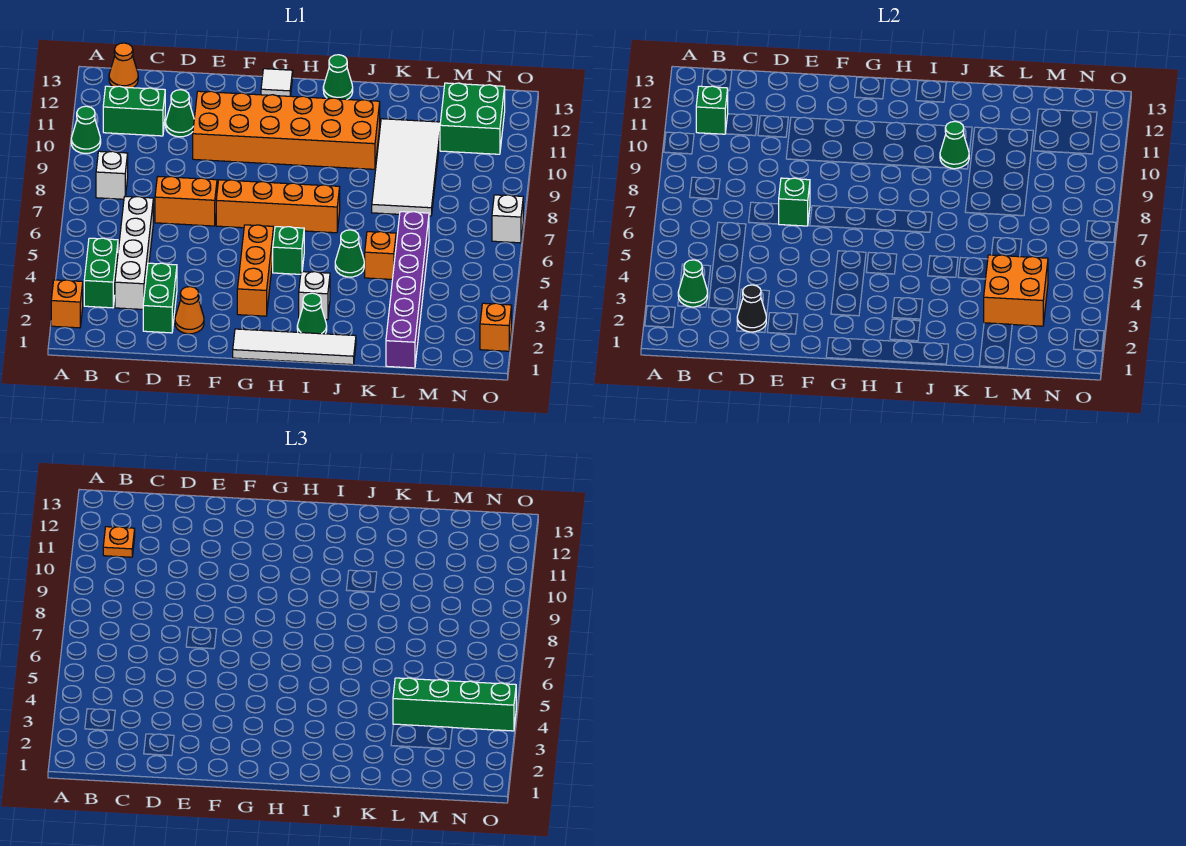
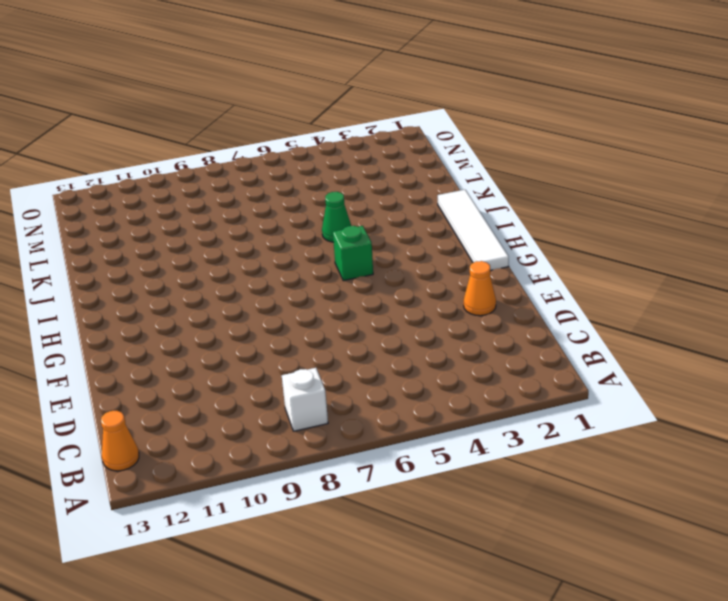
none -> orange brick A2 level 1
none -> green cone A10 level 1
none -> green brick B3:B4 level 1
none -> green brick B11:C11 level 1

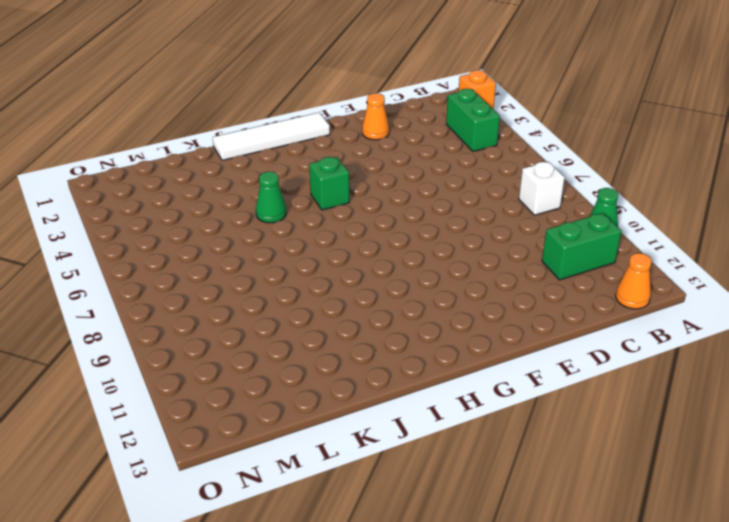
none -> white brick C3:C6 level 1
none -> green brick D2:D3 level 1
none -> orange brick D7:E7 level 1
none -> green cone D11 level 1

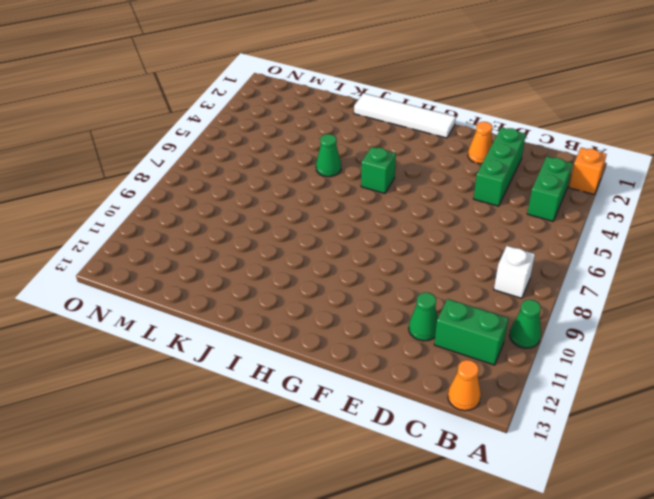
green brick D2:D4 level 1 -> green brick D2:D3 level 1
none -> white brick C3:C6 level 1
none -> orange brick D7:E7 level 1
none -> orange brick E10:J11 level 1
none -> orange brick F7:I7 level 1

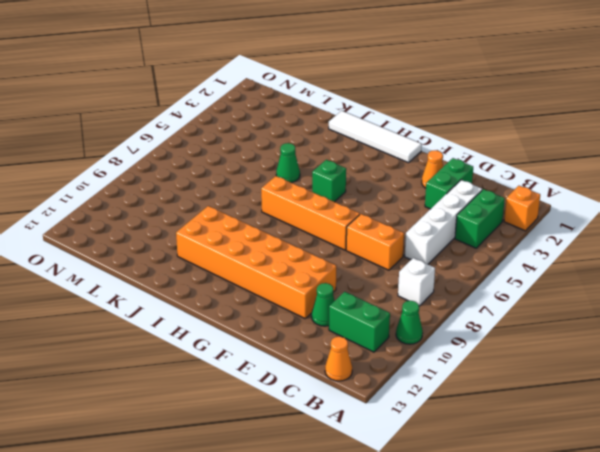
none -> orange brick G3:G5 level 1
none -> white tile G13 level 1
none -> green cone I2 level 1
none -> white brick I3 level 1

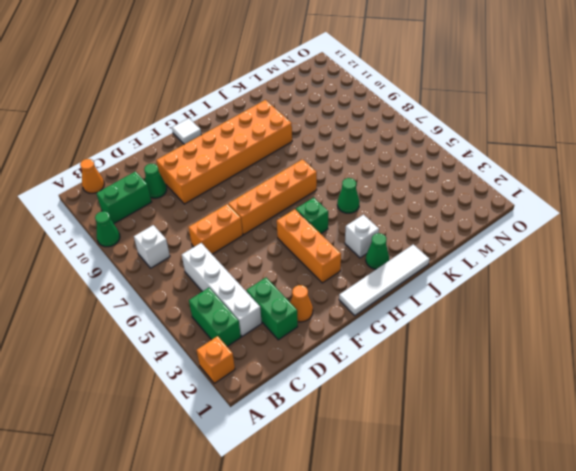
none -> green cone I13 level 1
none -> orange brick K5 level 1
none -> white tile K8:L11 level 1
none -> purple brick L1:L6 level 1

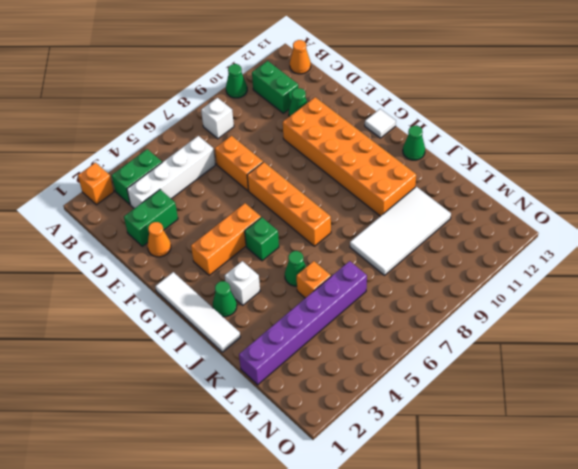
none -> green brick M11:N12 level 1
none -> orange brick O2 level 1
none -> white brick O7 level 1
none -> green cone B3 level 2

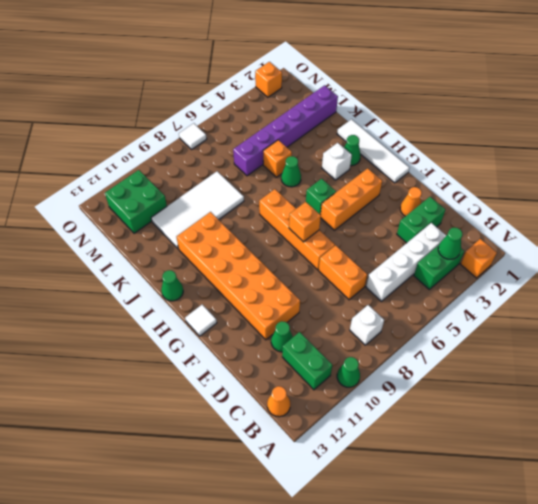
orange brick G7 level 2 -> none
white tile O7 level 1 -> white brick O7 level 1
none -> green brick B11 level 2
none -> black cone D2 level 2
none -> green brick E7 level 2
none -> green cone J10 level 2

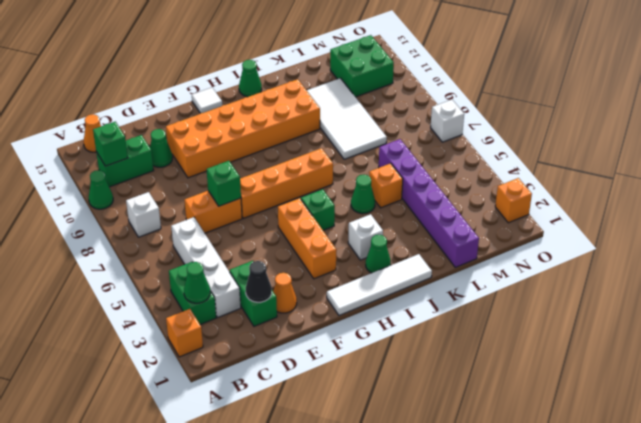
none -> green cone J10 level 2
none -> orange brick L3:M4 level 2
none -> orange plate B11 level 3
none -> green brick L4:O4 level 3

